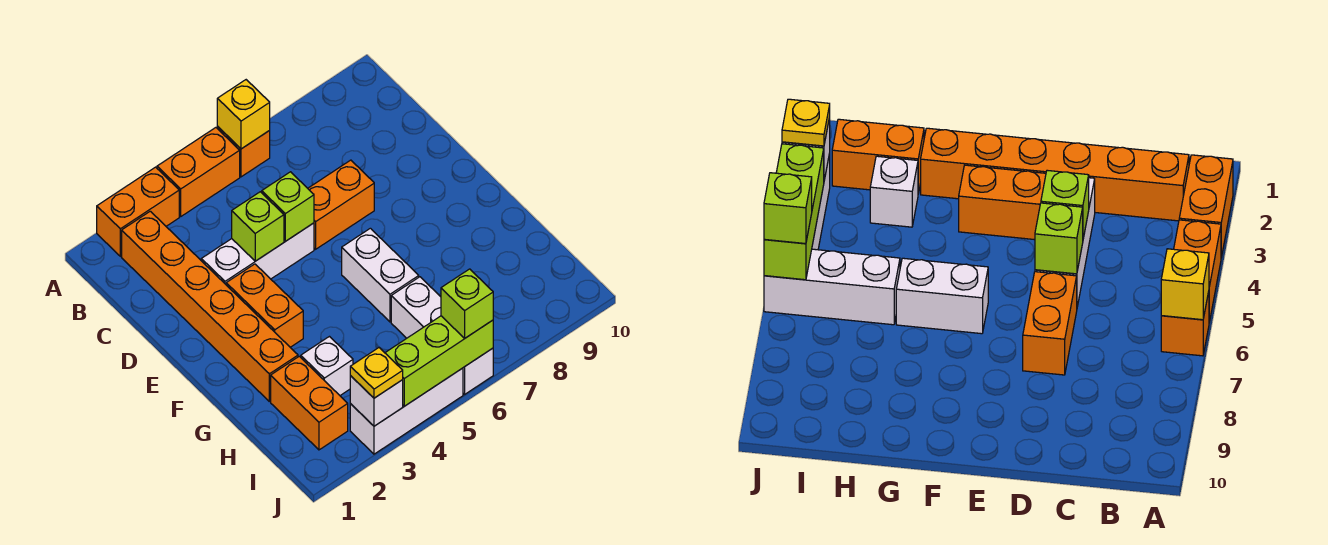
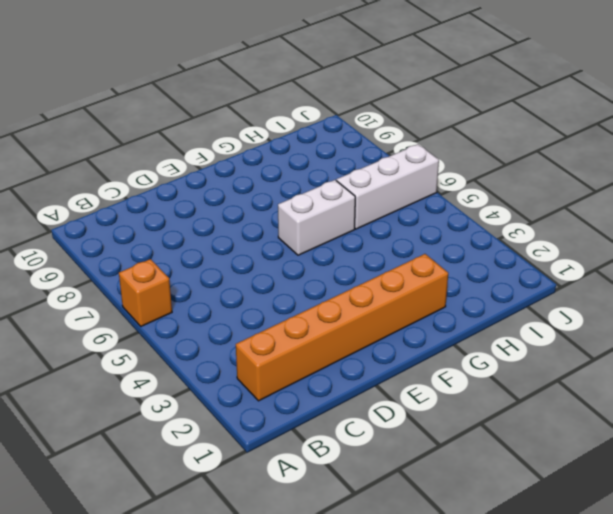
none -> orange brick A2:A3 level 1
none -> orange brick A4:A5 level 1
none -> white brick D3:D5 level 1

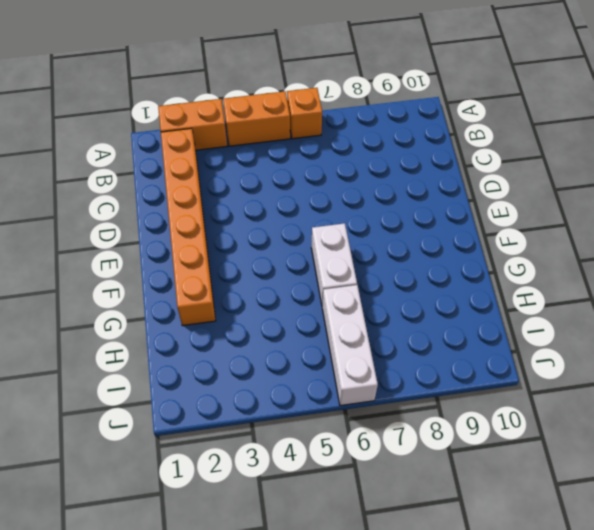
none -> white brick D3:D5 level 1
none -> orange brick D6:D7 level 1
none -> orange brick E3:F3 level 1

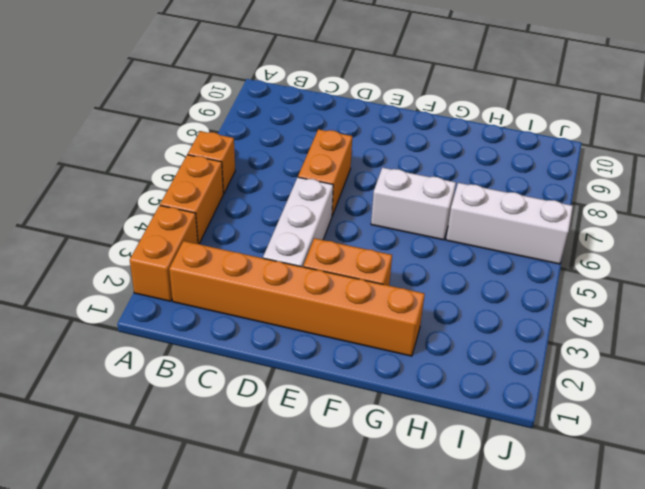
none -> orange brick H2:I2 level 1
none -> white brick H3 level 1
none -> white brick J3:J5 level 1

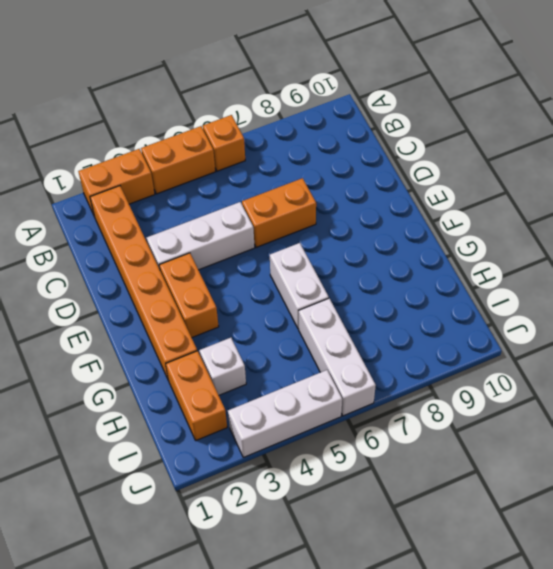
none -> yellow brick A6 level 2
none -> lime brick D4 level 2
none -> lime brick D5 level 2

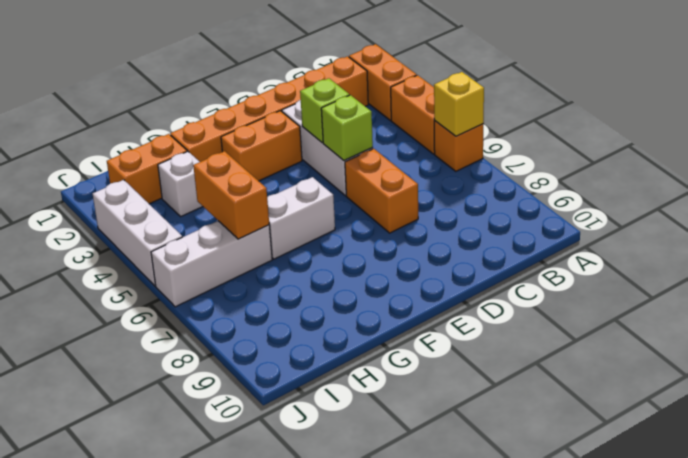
orange brick H5:H6 level 2 -> none
none -> white brick J3 level 2
none -> lime brick J4:J6 level 2
none -> yellow plate J3 level 3

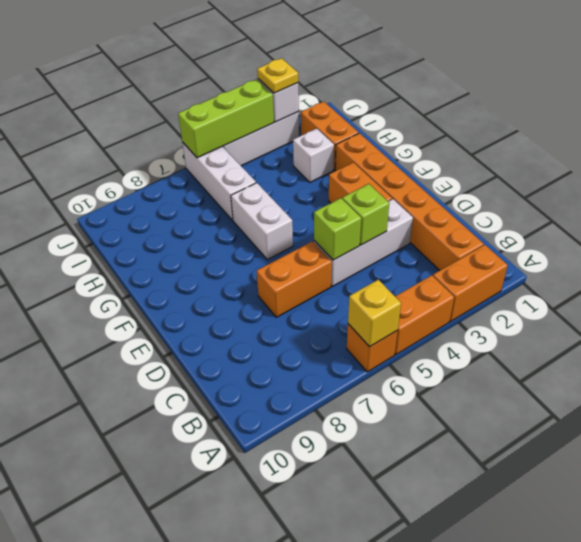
none -> lime brick J6 level 3

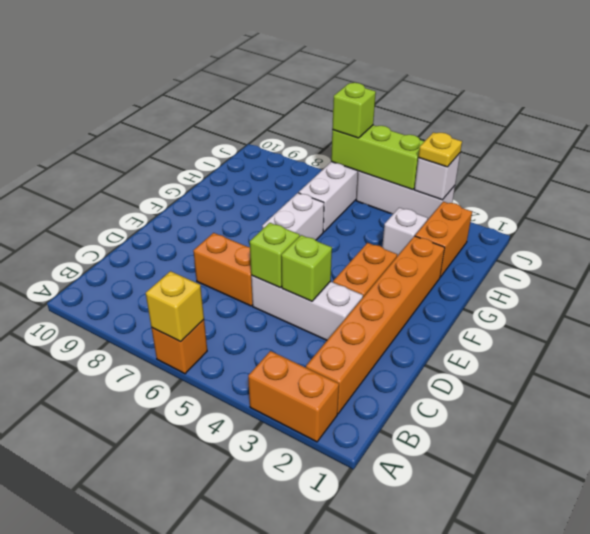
none -> orange brick A4:A5 level 1

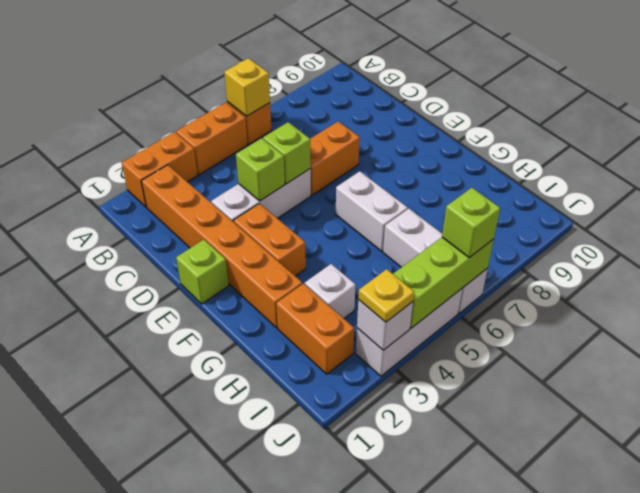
lime brick E1 level 1 -> none

